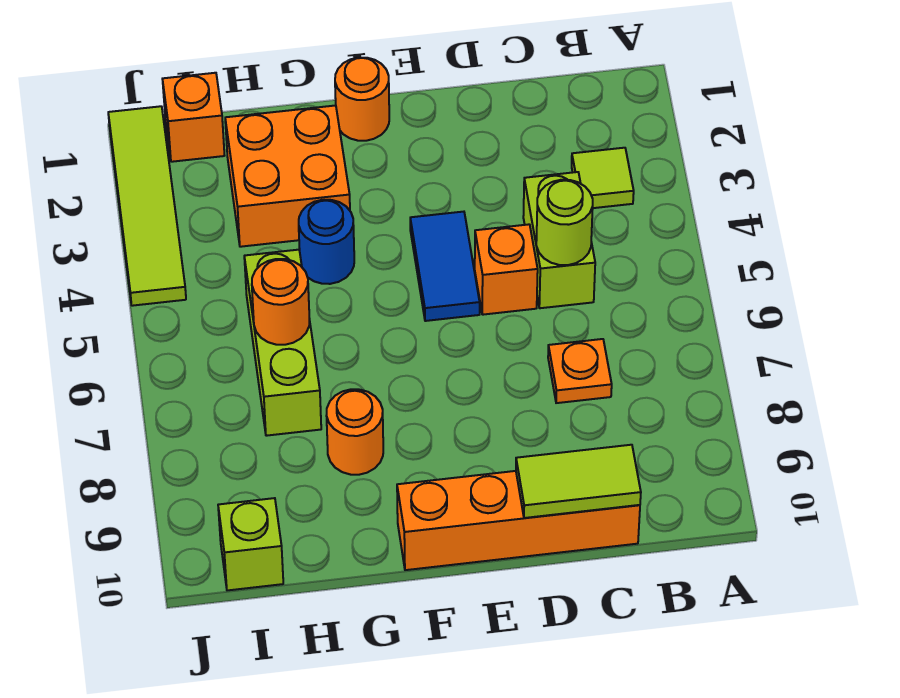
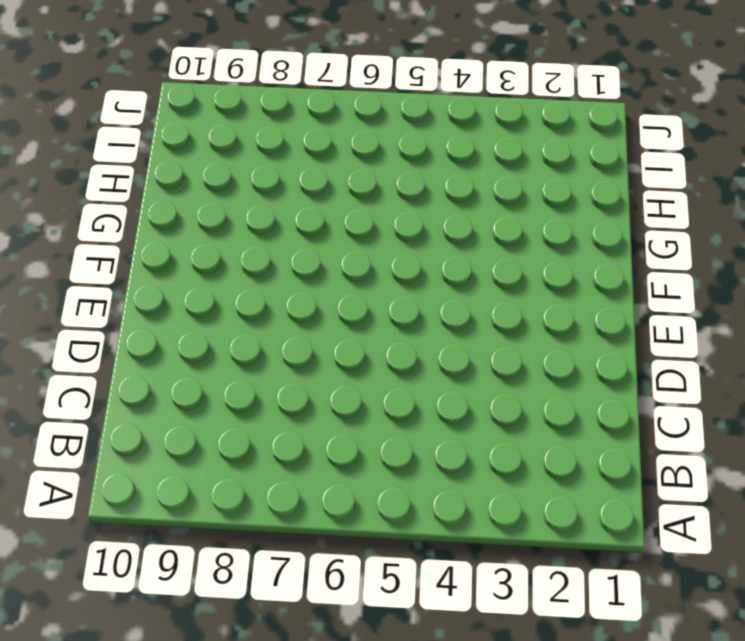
none -> lime tile B3 level 1
none -> lime brick C4:C5 level 1
none -> orange plate C7 level 1

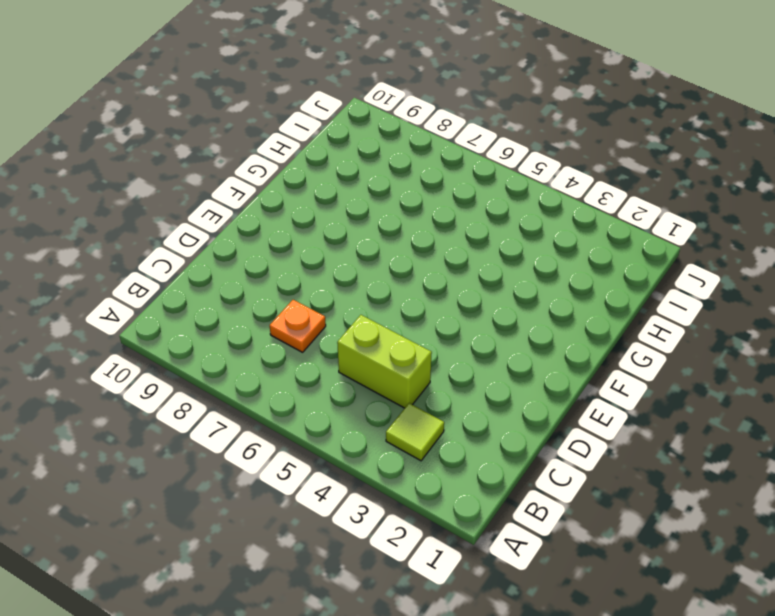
none -> orange brick C10:F10 level 1
none -> orange brick D5 level 1
none -> blue tile E4:E5 level 1

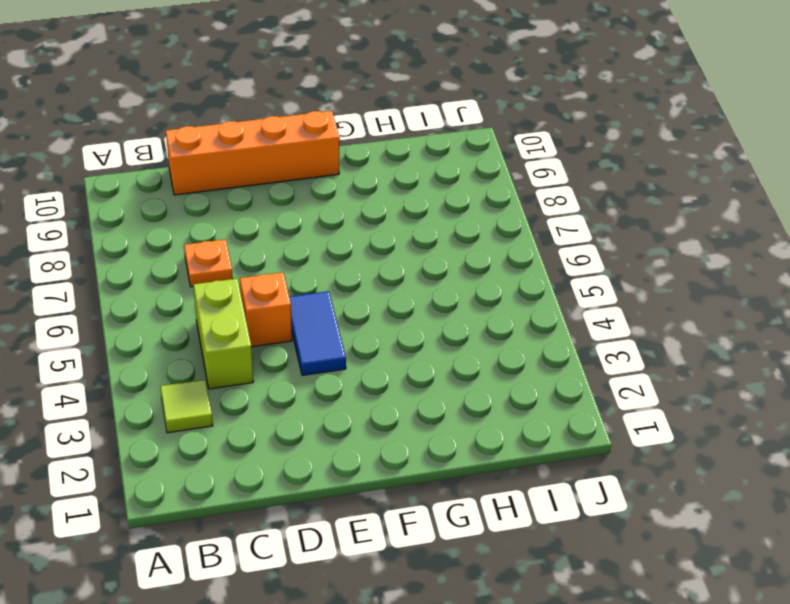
none -> orange round brick F1 level 1
none -> orange brick G2:H3 level 1
none -> blue round brick G4 level 1

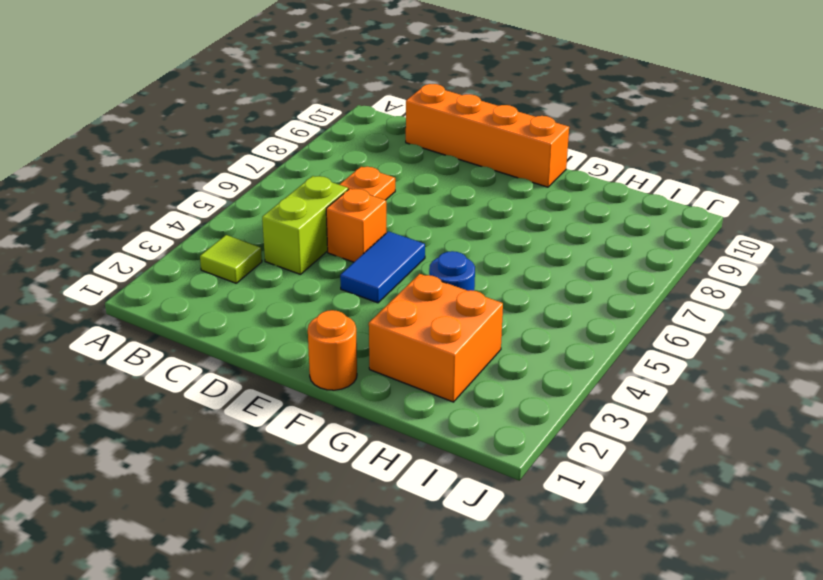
none -> orange round brick G8 level 1
none -> lime brick H5:H7 level 1
none -> orange brick I1 level 1

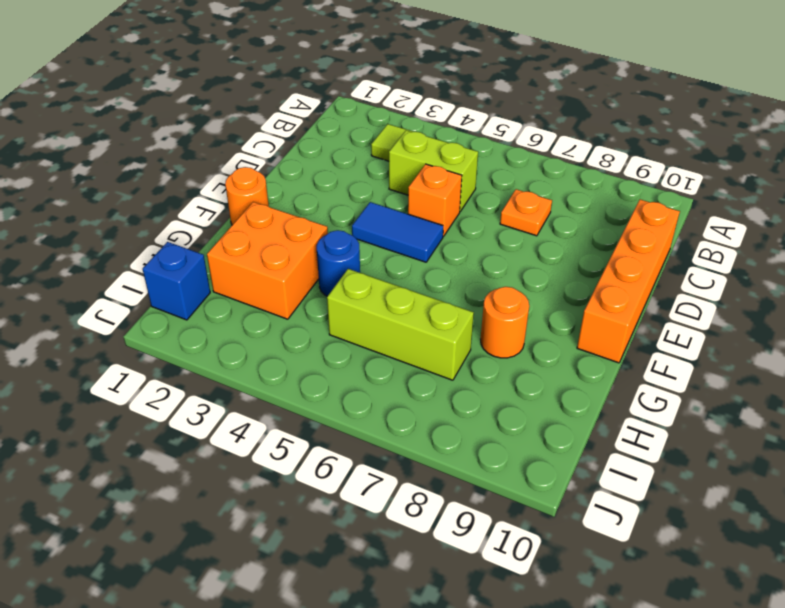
blue brick I1 level 1 -> orange brick I1 level 1
none -> lime brick I10 level 1
none -> lime tile J1:J4 level 1
none -> lime round brick C5 level 2

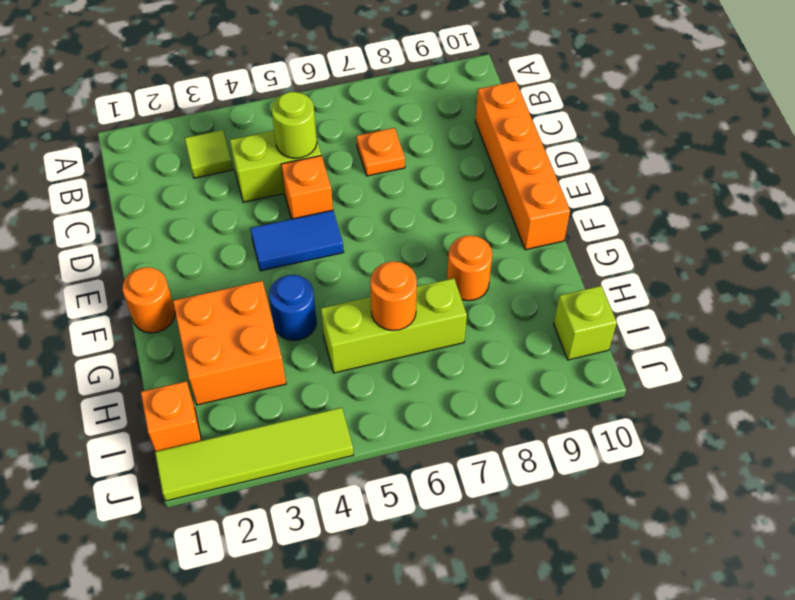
none -> lime tile C10:D10 level 2

